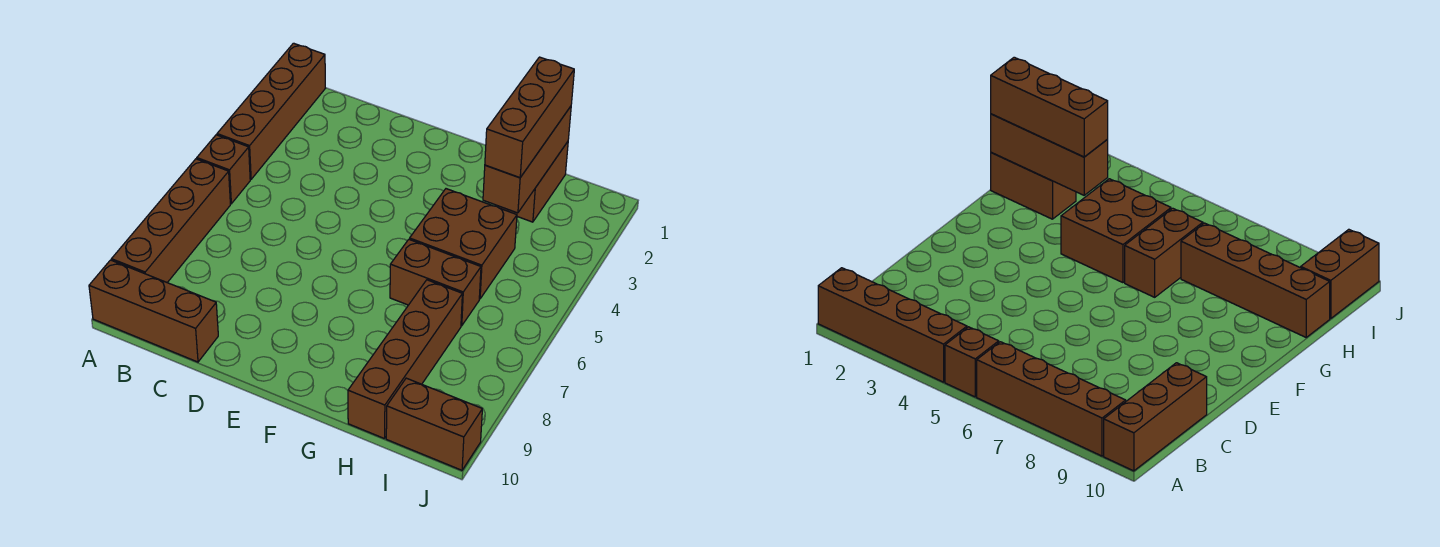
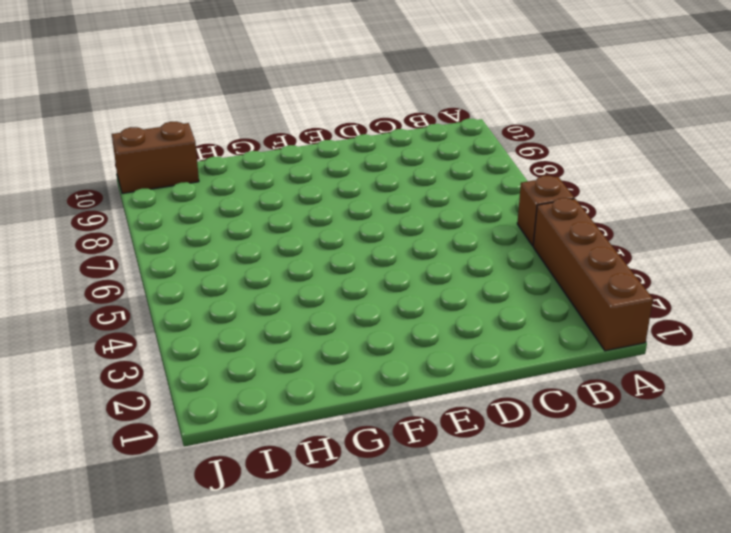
none -> brown brick A6:A9 level 1
none -> brown brick A10:C10 level 1

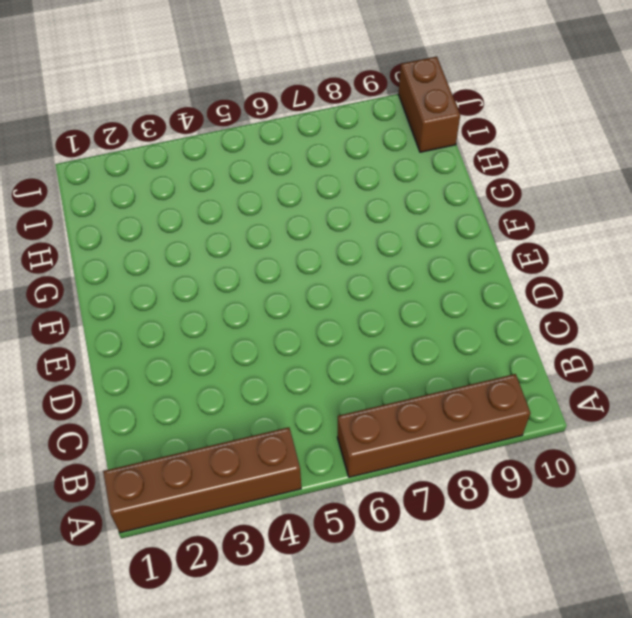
none -> brown brick A5 level 1
none -> brown brick A10:C10 level 1

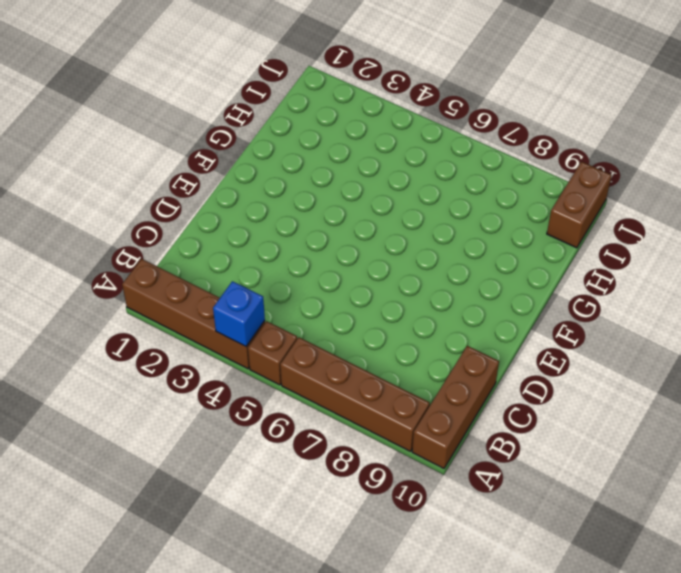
blue brick A4 level 2 -> none
none -> brown brick G4:H5 level 1
none -> brown brick G6:H6 level 1

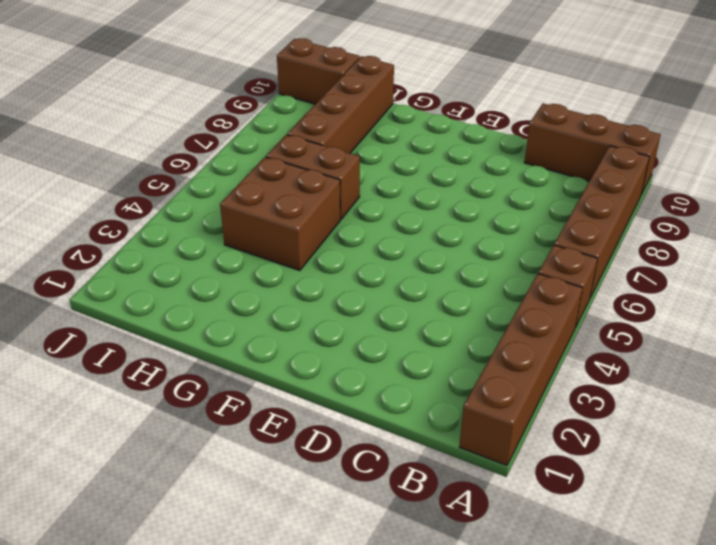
none -> brown brick H1:H2 level 1
none -> brown brick H1:H3 level 2

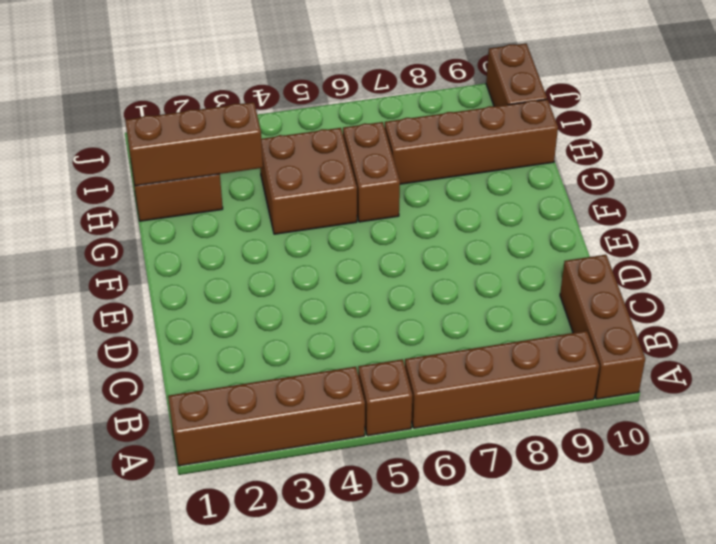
none -> brown brick H1:H3 level 3

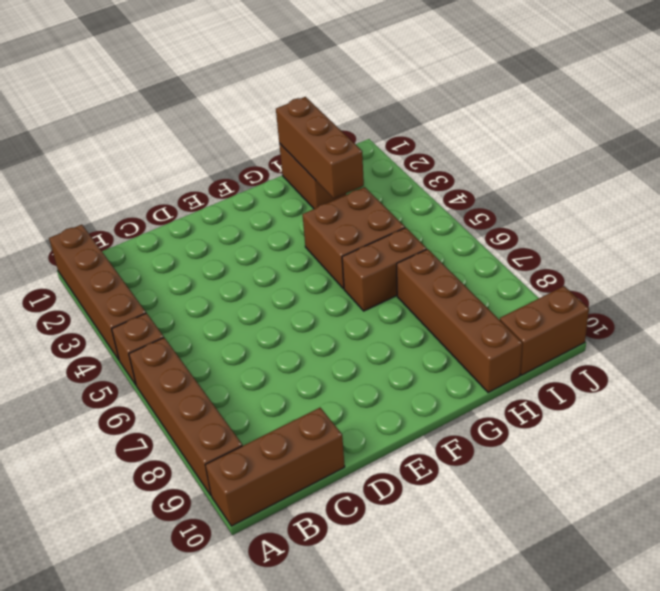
none -> brown brick H1:H3 level 3

